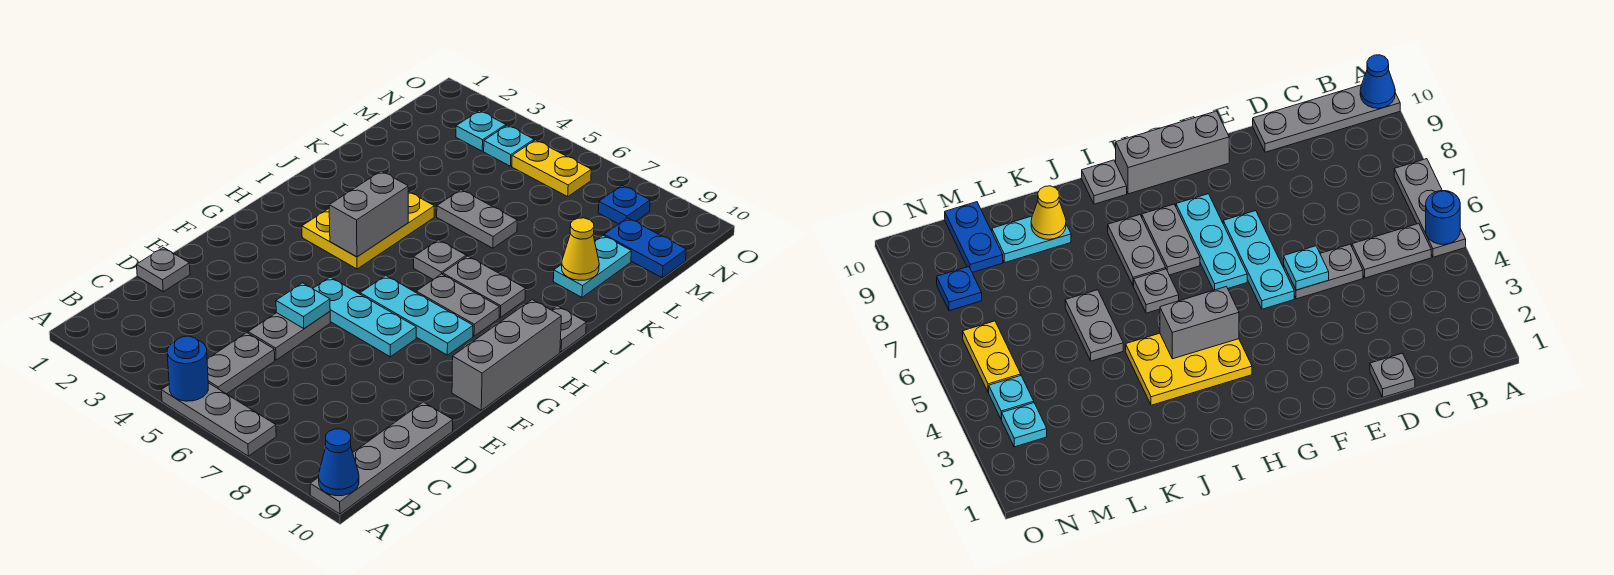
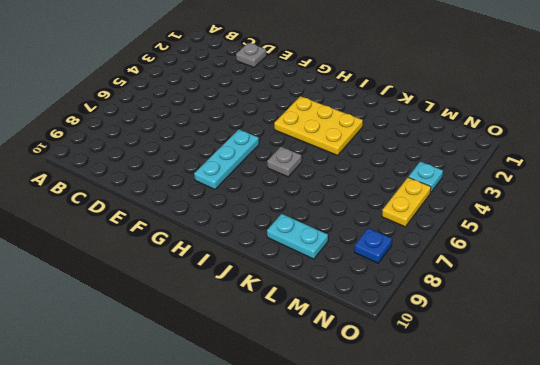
none -> grey plate A5:A7 level 1
none -> grey plate A10:D10 level 1
none -> grey plate B5:C5 level 1

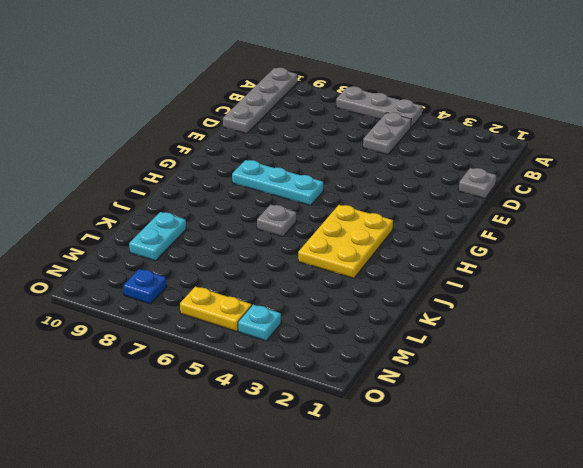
none -> grey plate D5:E5 level 1
none -> cyan plate F5:F7 level 1
none -> grey brick F10:H10 level 1

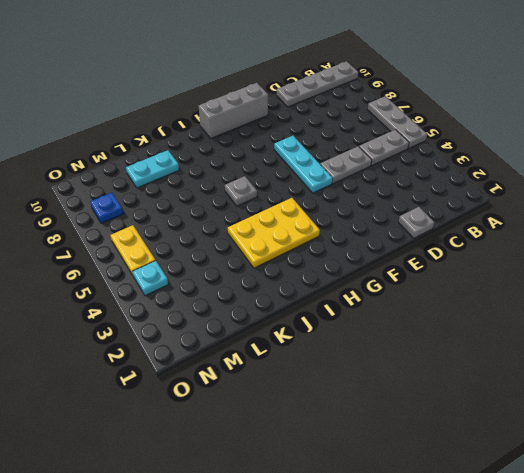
none -> cyan plate G6:G8 level 1
none -> grey plate H7:H8 level 1
none -> grey plate I7:I8 level 1

